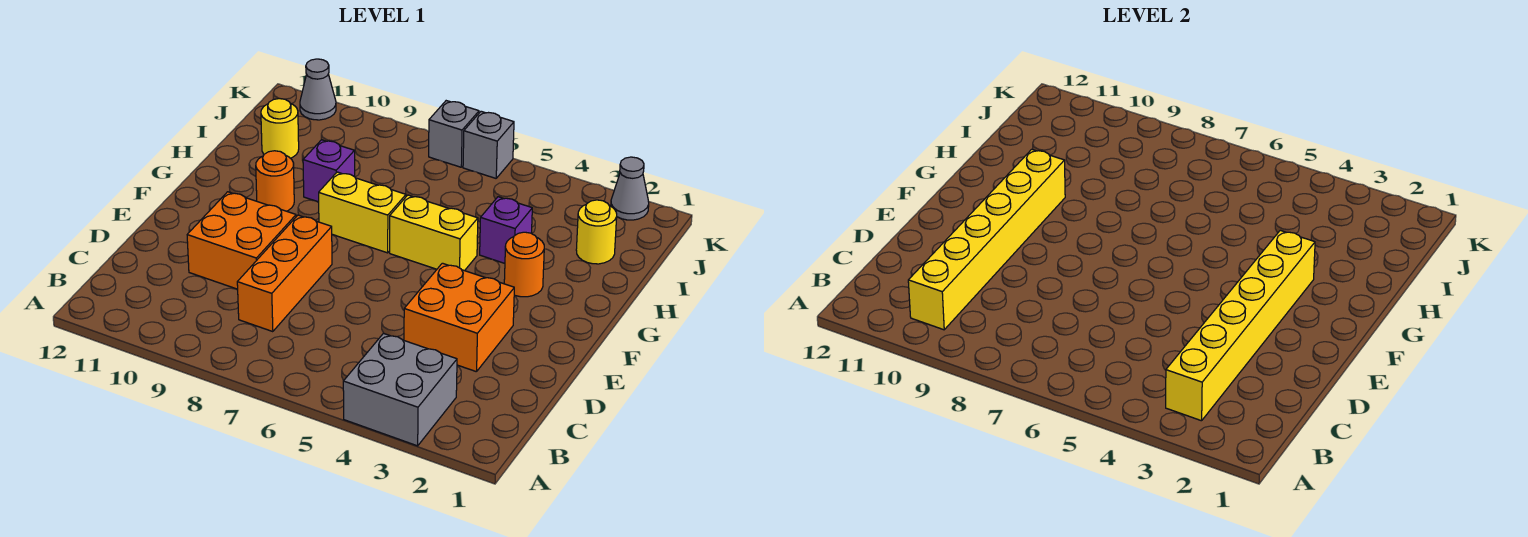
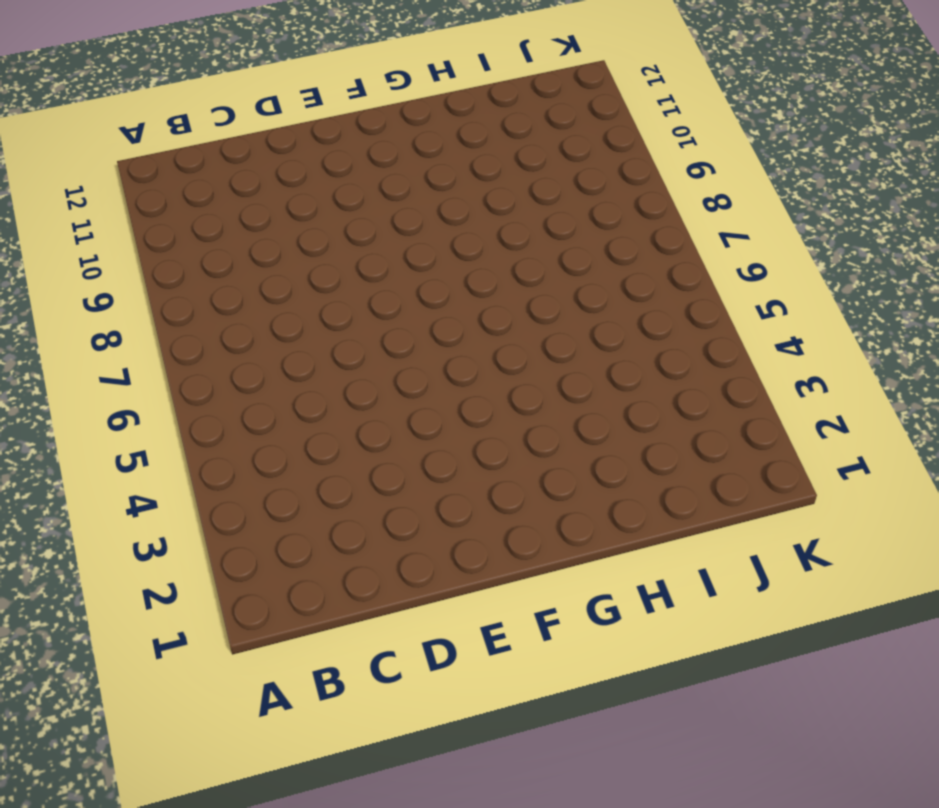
none -> grey brick A3:B4 level 1
none -> orange brick C8:E8 level 1
none -> orange brick D3:E4 level 1

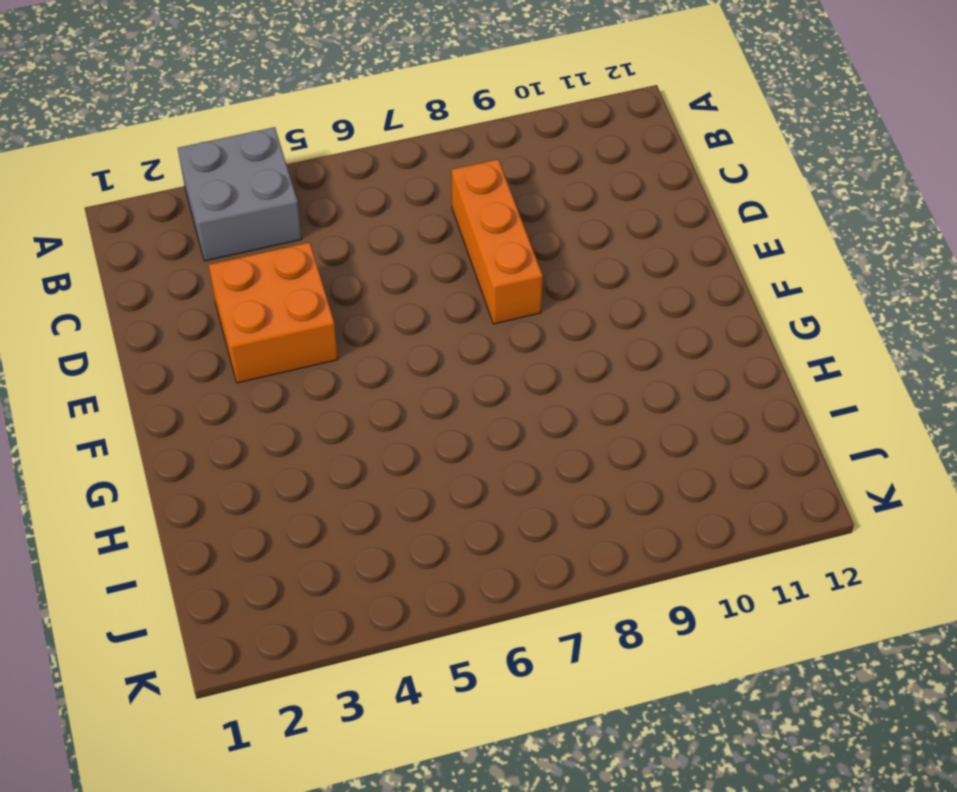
none -> orange brick D9:E10 level 1
none -> orange round brick G3 level 1
none -> yellow brick G5:G6 level 1

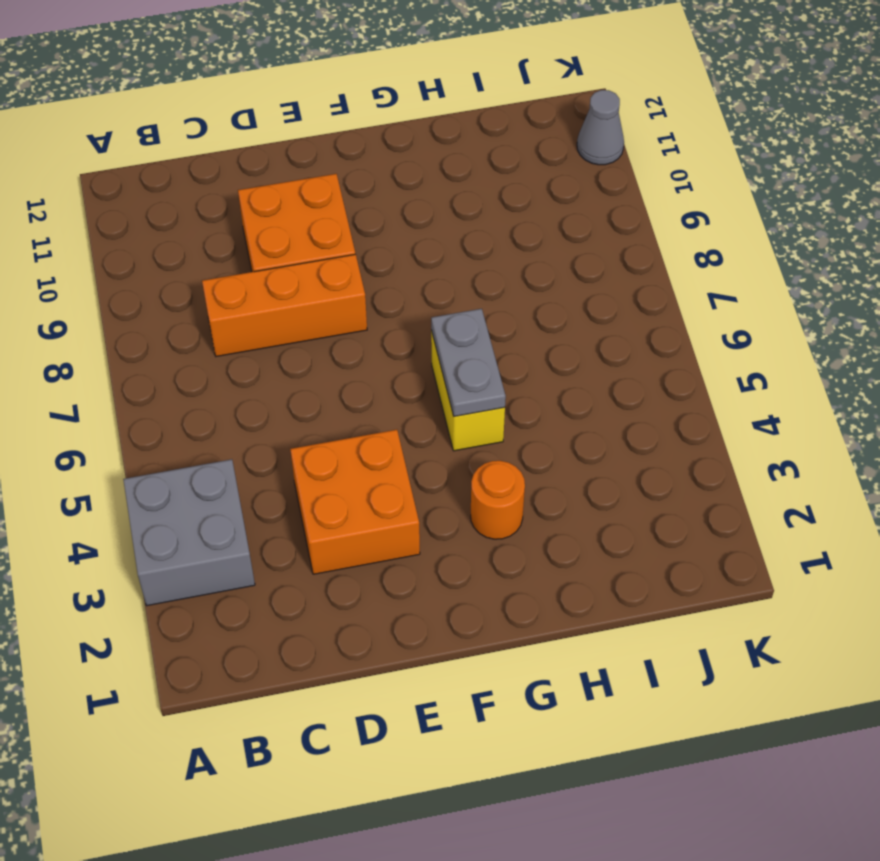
grey plate G5:G6 level 2 -> none
none -> yellow brick G7:G8 level 1
none -> orange round brick G10 level 1
none -> purple brick H4 level 1

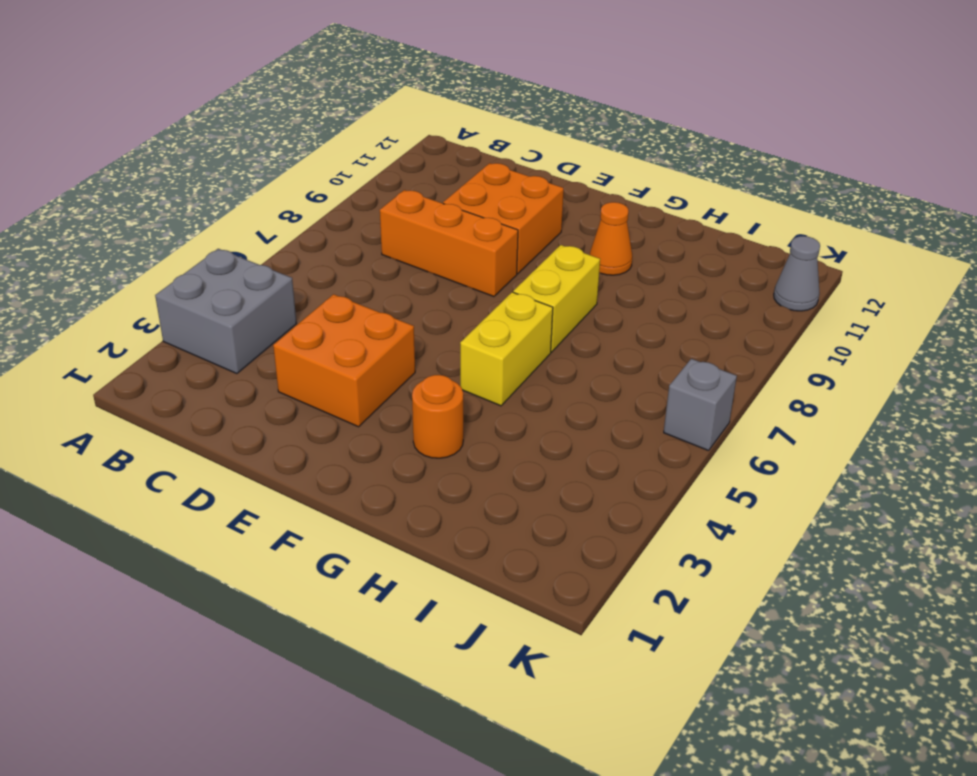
orange cone G10 level 1 -> orange round brick G10 level 1
none -> purple brick H4 level 1
none -> purple brick H9 level 1
none -> yellow round brick I2 level 1

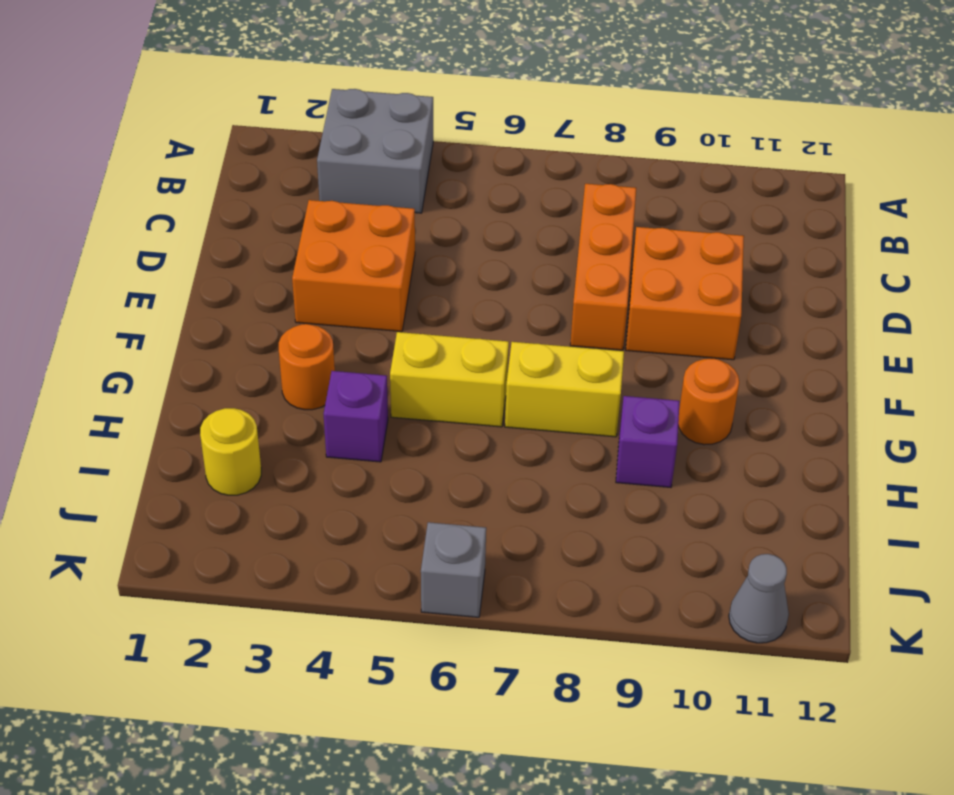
none -> yellow round brick I11 level 1
none -> grey cone K2 level 1
none -> grey brick K7 level 1

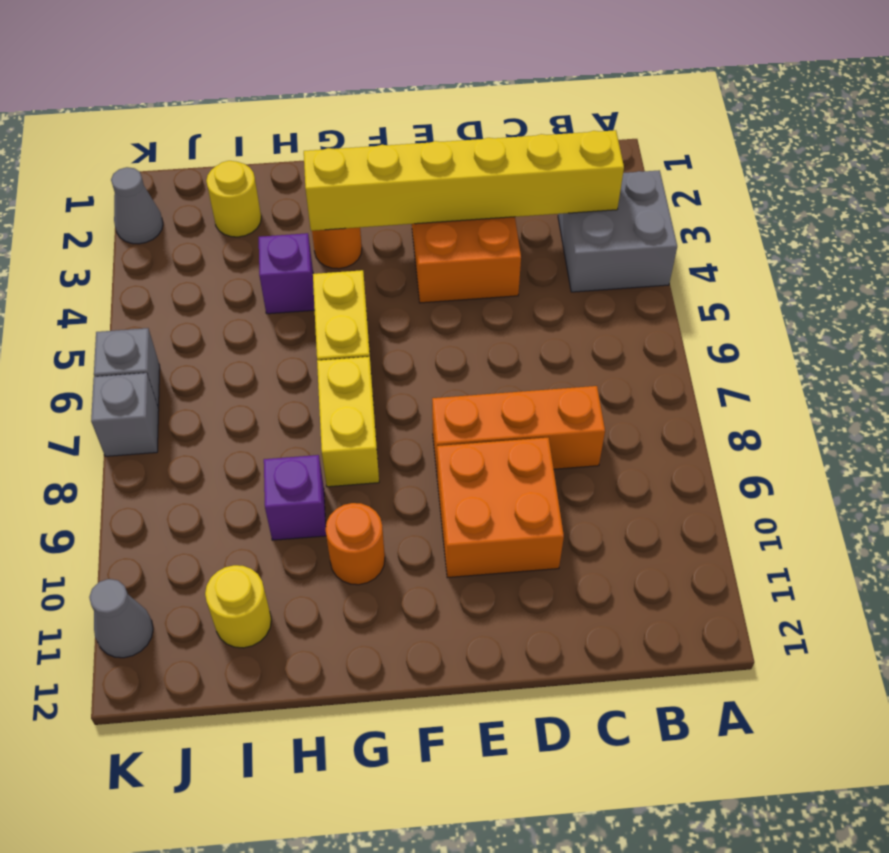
none -> yellow brick B10:G10 level 2

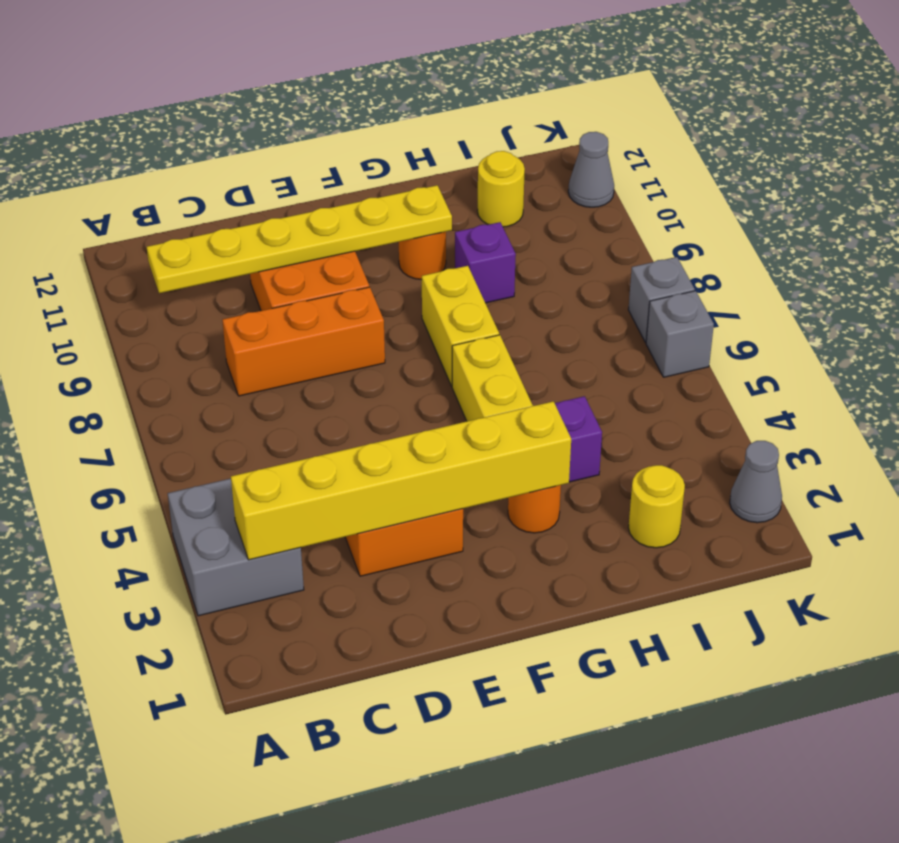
yellow plate B10:G10 level 2 -> yellow brick B10:G10 level 2

